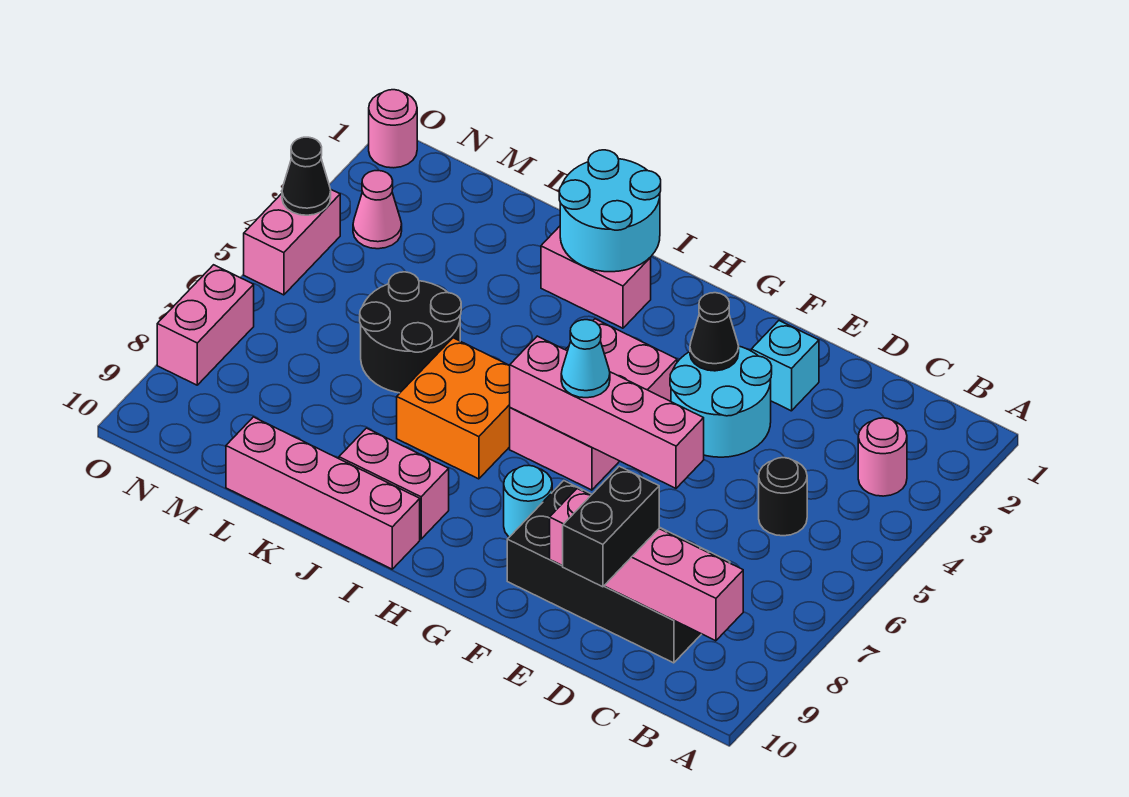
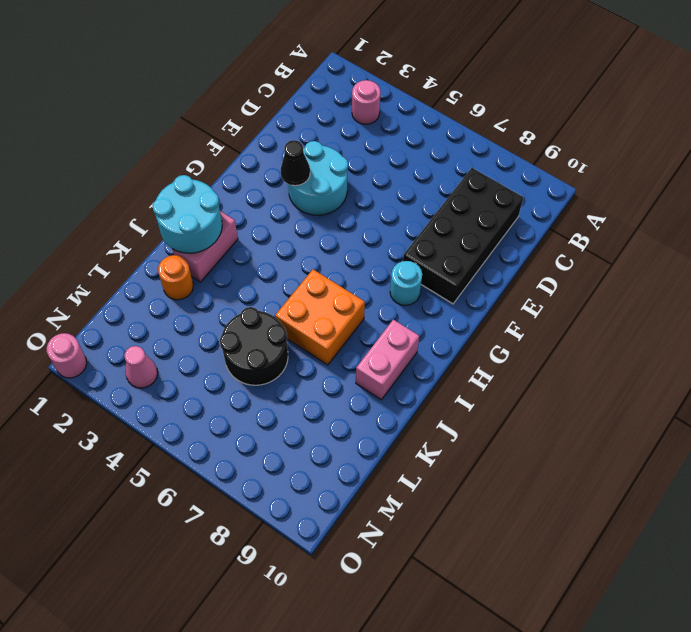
orange round brick K2 level 1 -> none
none -> black round brick C5 level 1
none -> cyan brick E2 level 1
none -> pink brick G4:H6 level 1

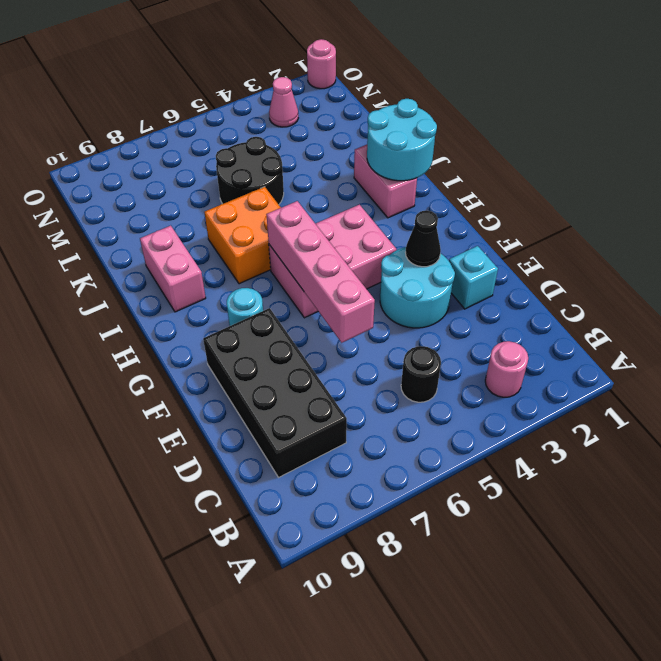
none -> pink brick I10:L10 level 1
none -> pink brick O4:O5 level 1
none -> pink brick O7:O8 level 1

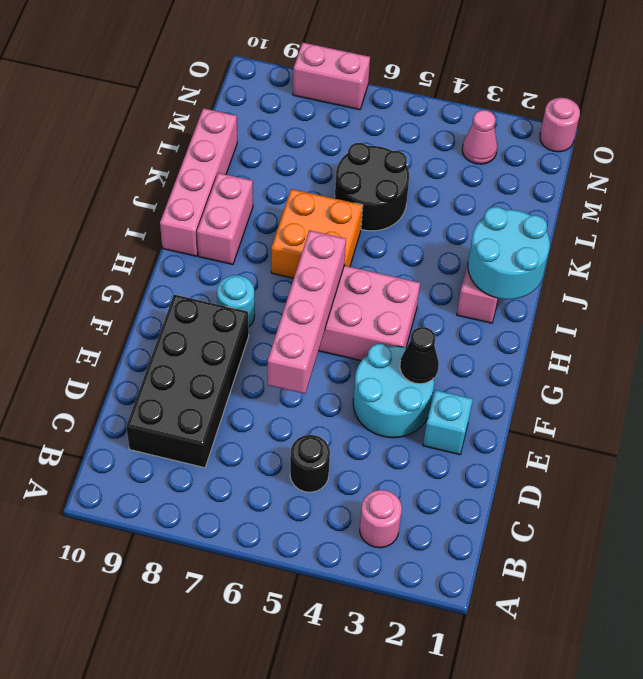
none -> pink brick O4:O5 level 1
none -> pink brick B9:E9 level 2
none -> black cone O4 level 2

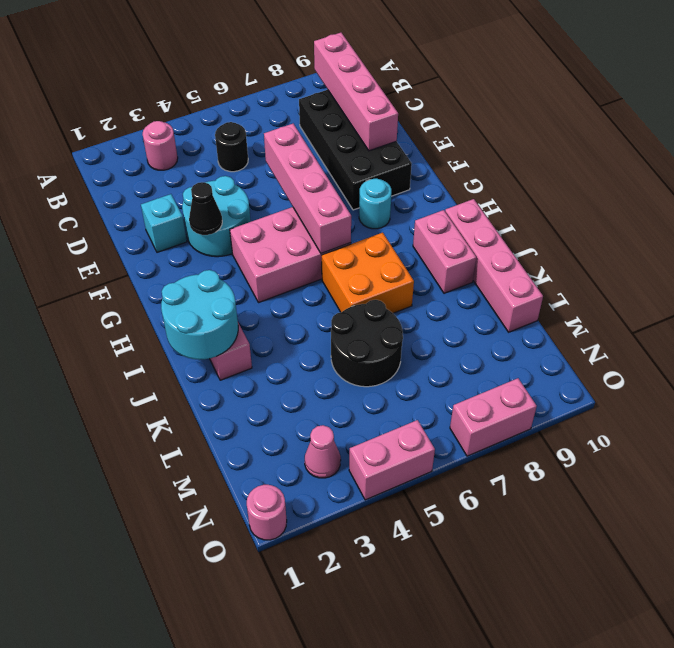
none -> black cone O4 level 2
none -> black brick D9:D10 level 3
none -> cyan cone G6 level 3

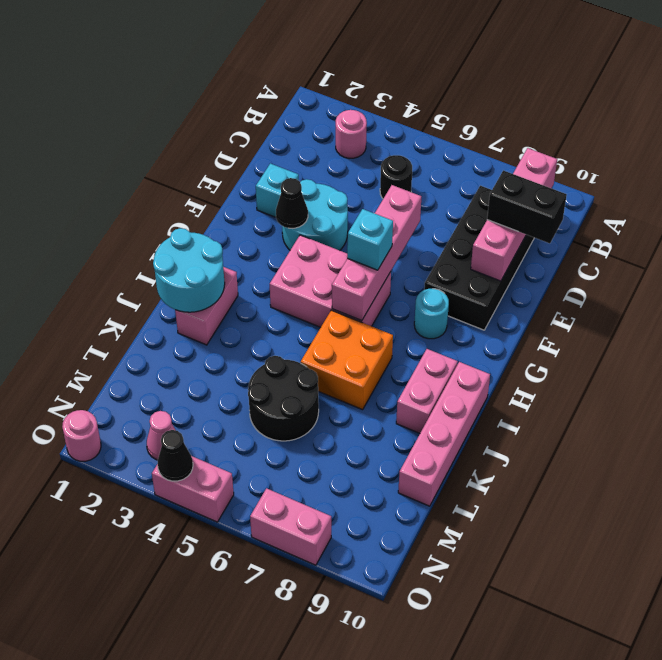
cyan brick G6 level 3 -> cyan cone G6 level 3

